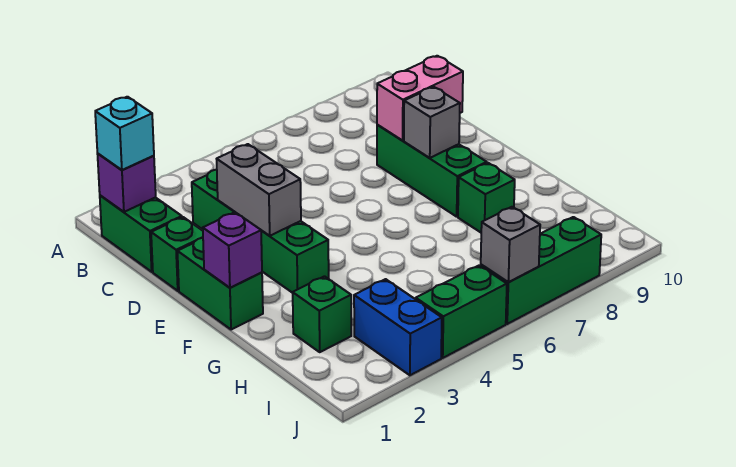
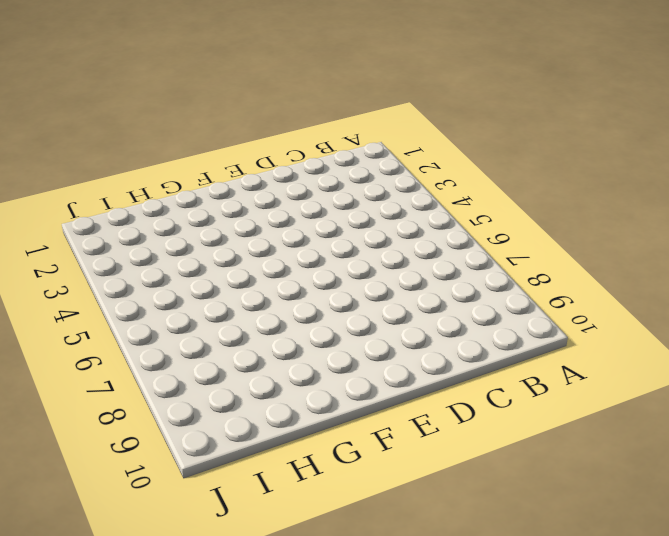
none -> green brick B1:C1 level 1
none -> green brick C3:F3 level 1
none -> green brick D1 level 1

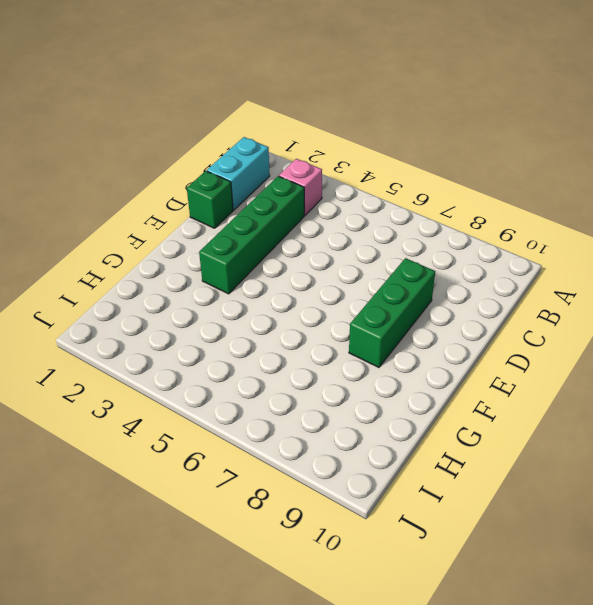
cyan brick B1:C1 level 1 -> green brick B1:C1 level 1
pink brick B3 level 1 -> none
none -> green brick E1:F1 level 1
none -> green brick G8 level 1
none -> green brick H2 level 1

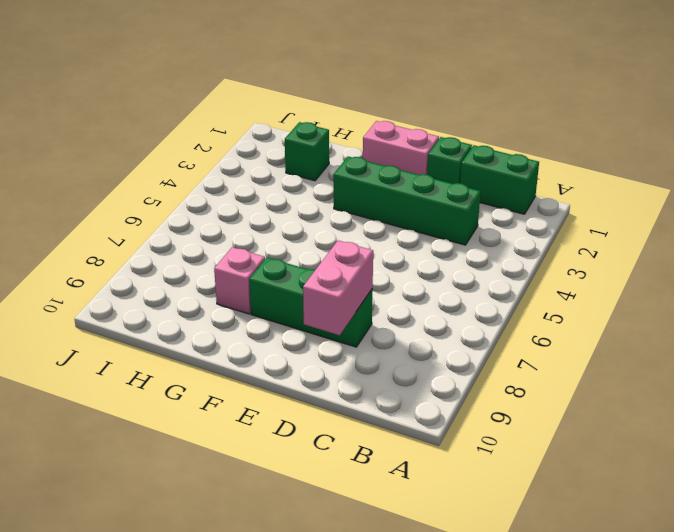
pink brick E1:F1 level 1 -> green brick E1:F1 level 1
pink brick G8 level 1 -> green brick G8 level 1
none -> blue brick I3:J3 level 1
none -> green brick J4:J5 level 1
none -> green brick J6:J8 level 1

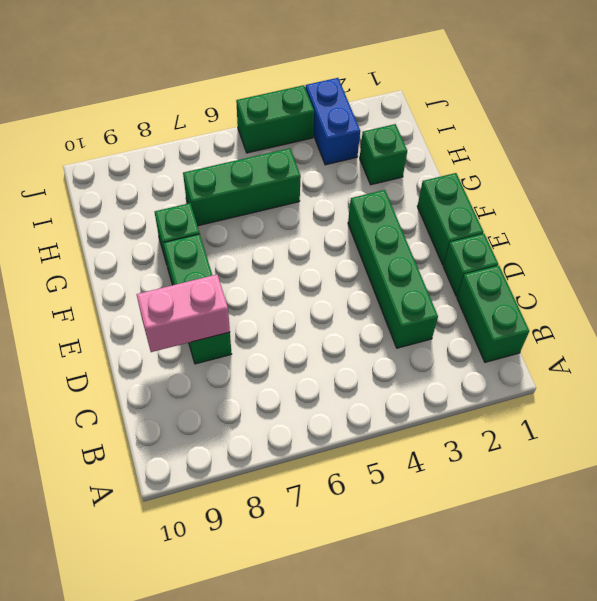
green brick H5:H7 level 1 -> green brick J6:J8 level 1
none -> purple brick B1 level 2
none -> grey brick D3:E3 level 2
none -> grey brick E8 level 2

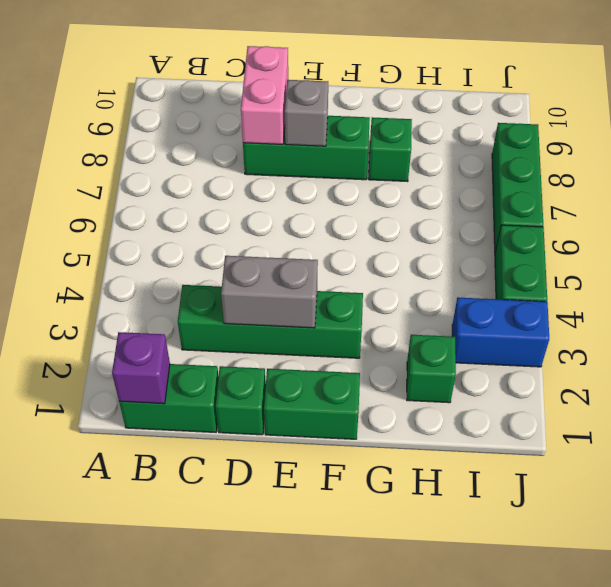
none -> purple brick F1 level 2
none -> grey brick J6 level 2
none -> cyan brick B1 level 3

